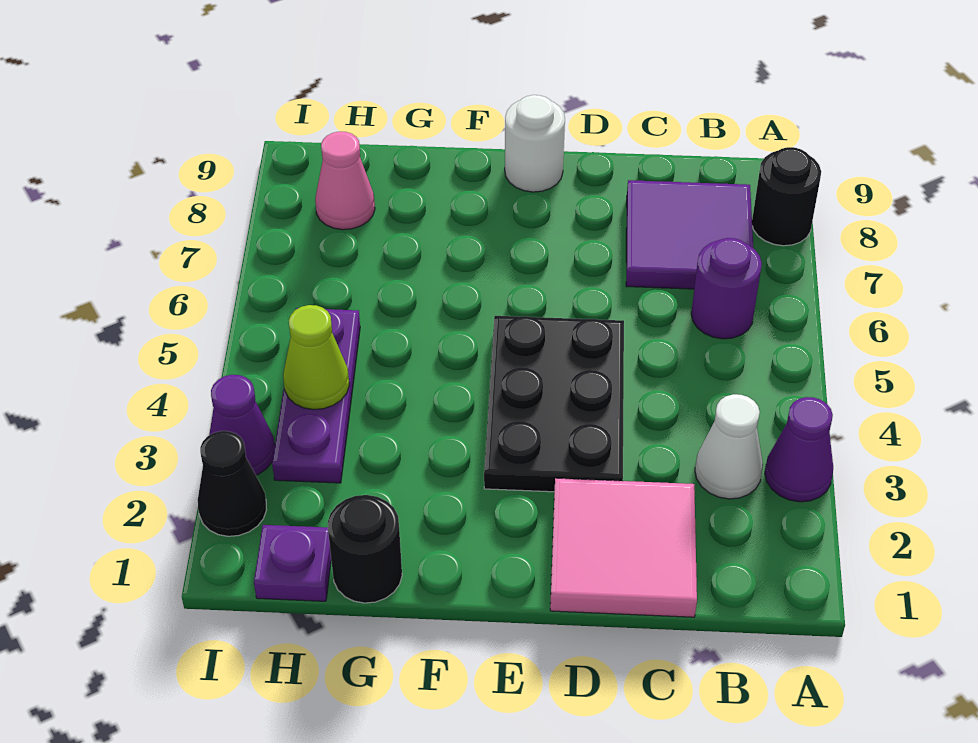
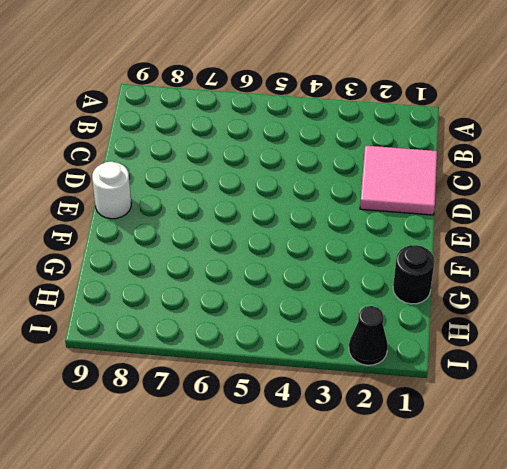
none -> purple cone A3 level 1
none -> black round brick A8 level 1
none -> white cone B3 level 1

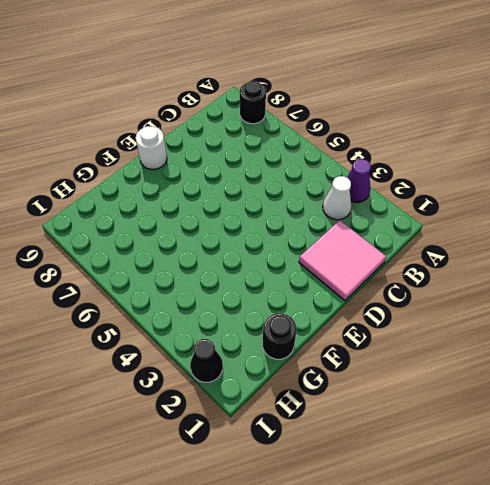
none -> purple round brick B6 level 1
none -> purple tile B7:C8 level 1
none -> black plate D3:E5 level 1

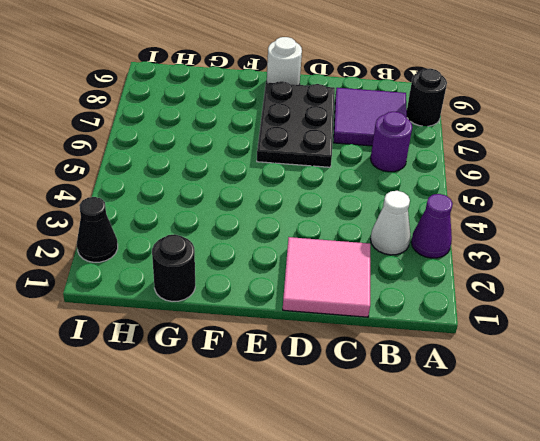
black plate D6:E8 level 1 -> black plate D3:E5 level 1
none -> purple plate H1 level 1
none -> purple plate H3:H5 level 1
none -> pink cone H8 level 1

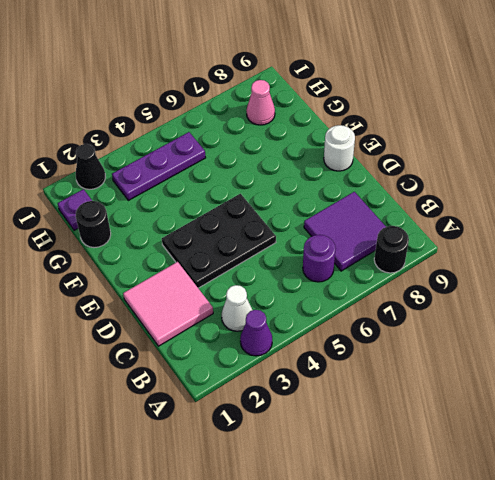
none -> purple cone I3 level 1
none -> lime cone H4 level 2

